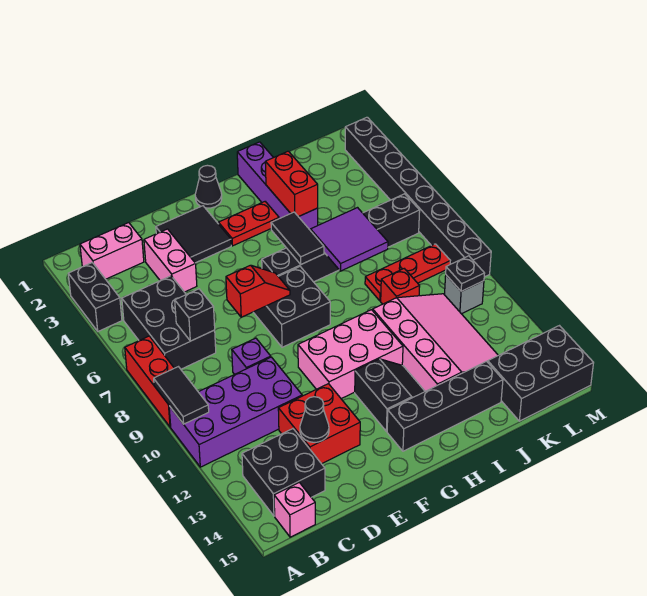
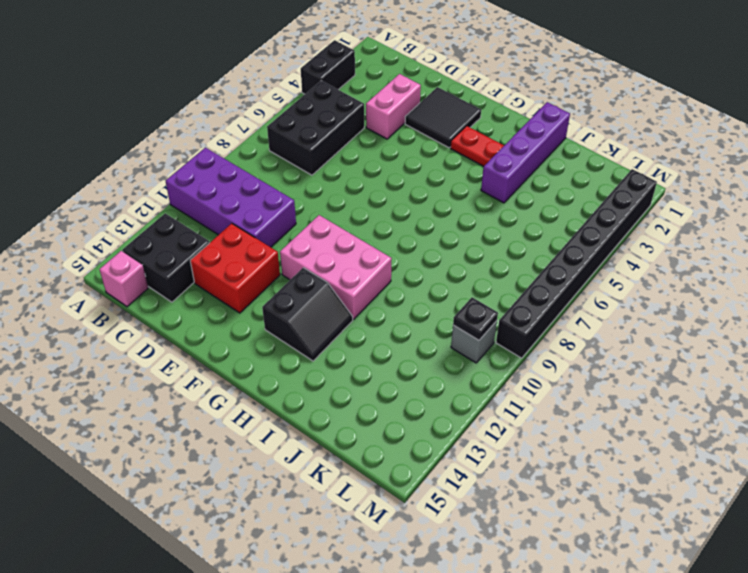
none -> red brick A7:A9 level 1
none -> pink brick B2:C2 level 1
none -> purple brick D9 level 1
none -> black brick F7:G8 level 1

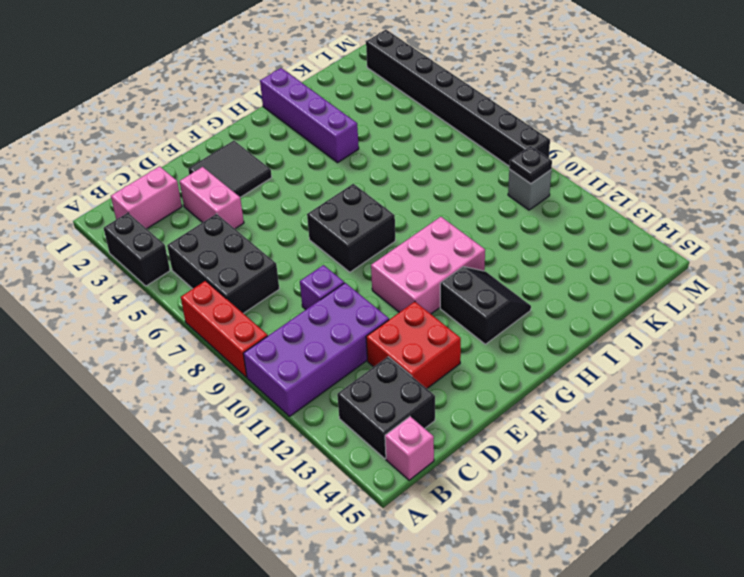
none -> black cone G1 level 1
none -> red plate G3:H3 level 1
none -> black brick G6:L6 level 1
none -> black brick G14:J14 level 1

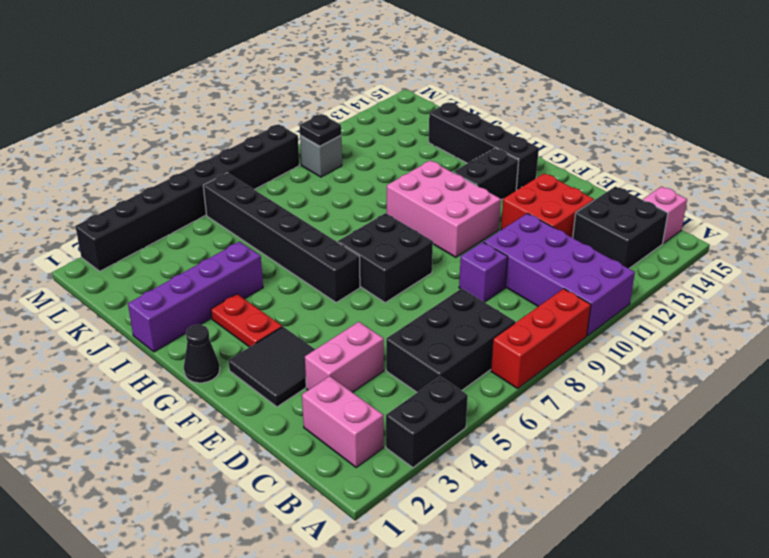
none -> pink slope I10:K13 level 1 top I
none -> red plate J8:L8 level 1
none -> red brick J9 level 1
none -> black brick K14:M15 level 1

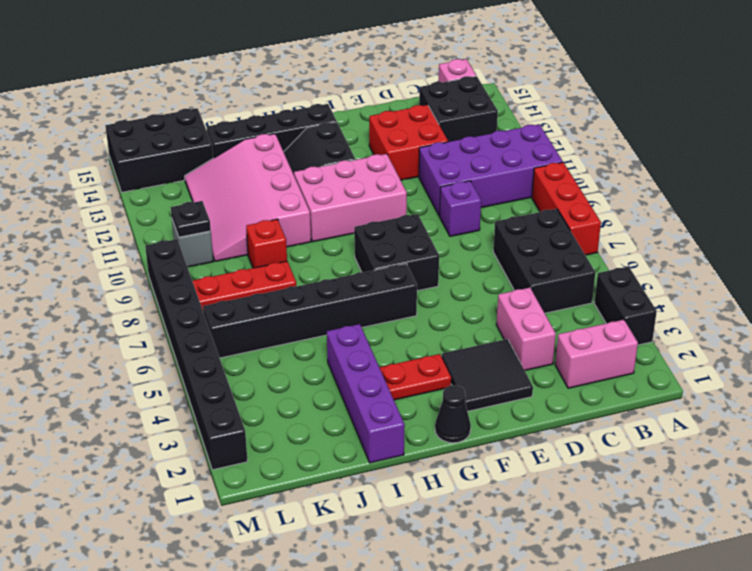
none -> black tile A9:A10 level 2
none -> black brick C7 level 2
none -> black cone D13 level 2
none -> red slope E7:F7 level 2 top E

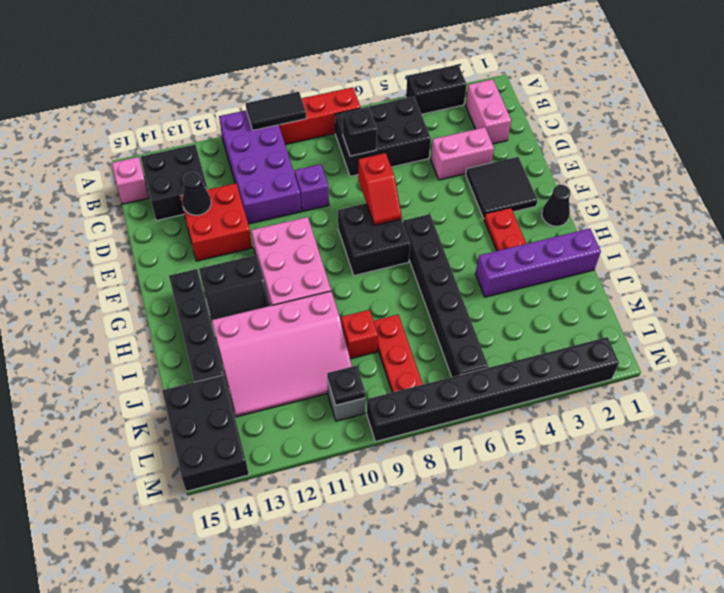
none -> black tile H5:H6 level 2
none -> red brick I3:I4 level 2
none -> purple tile I6:J7 level 2

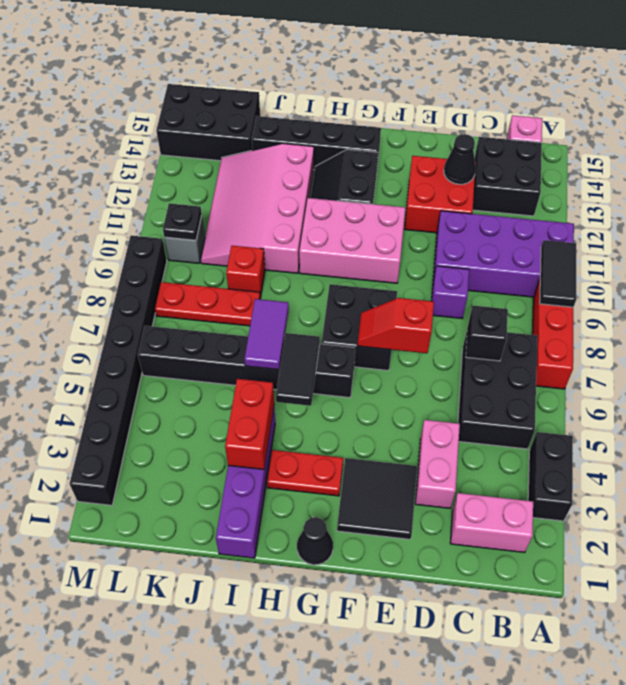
purple tile I6:I7 level 2 -> purple tile I6:J7 level 2

